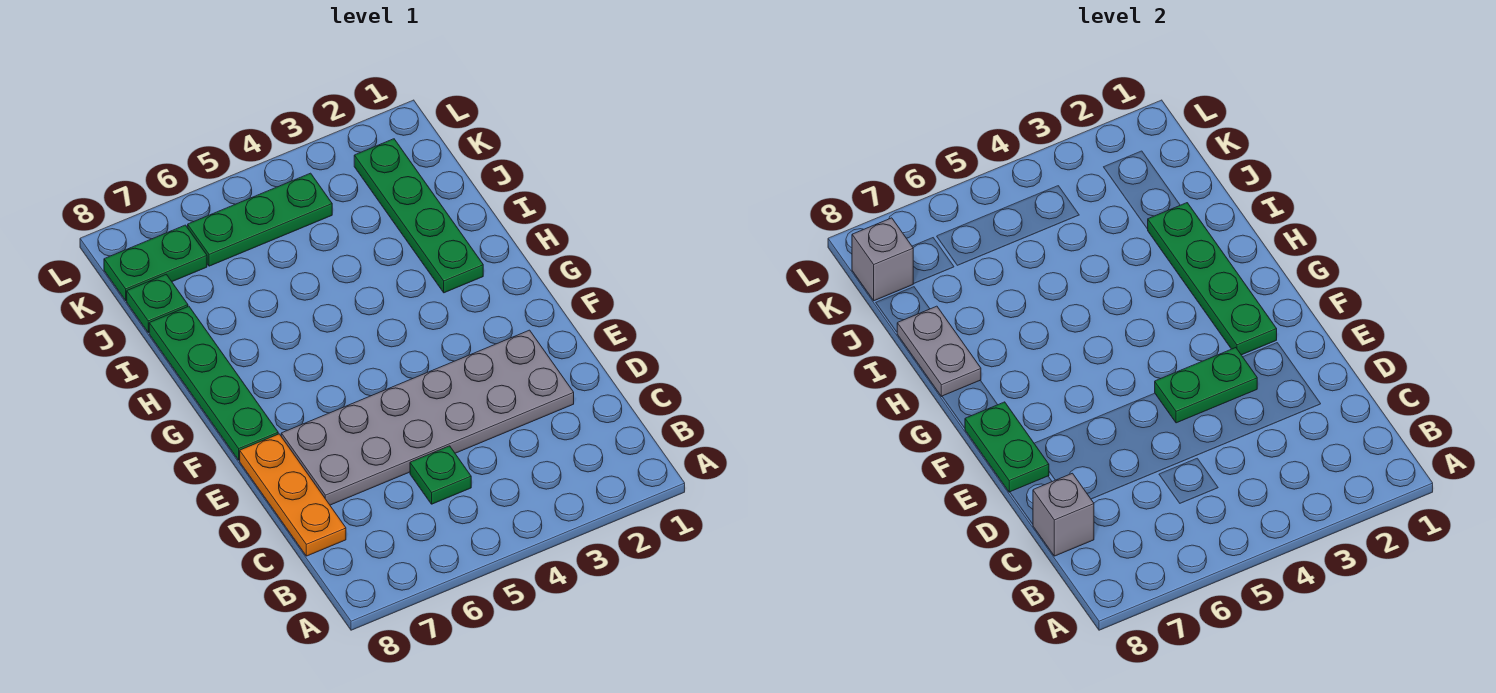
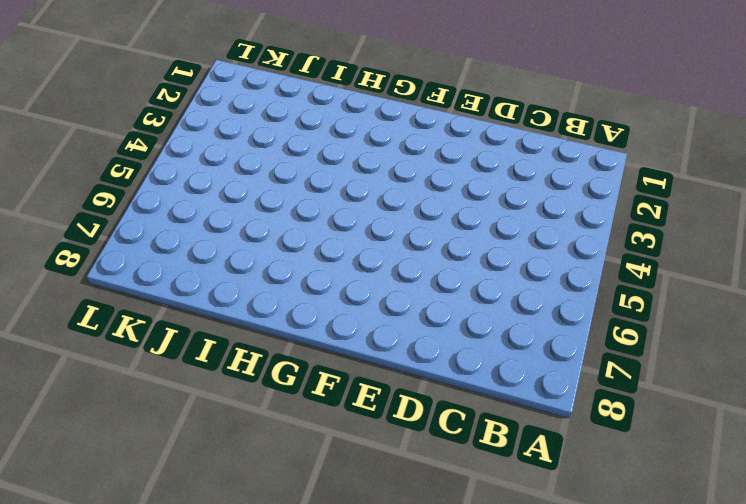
none -> green plate C5 level 1
none -> orange plate C8:E8 level 1
none -> grey plate D2:E7 level 1

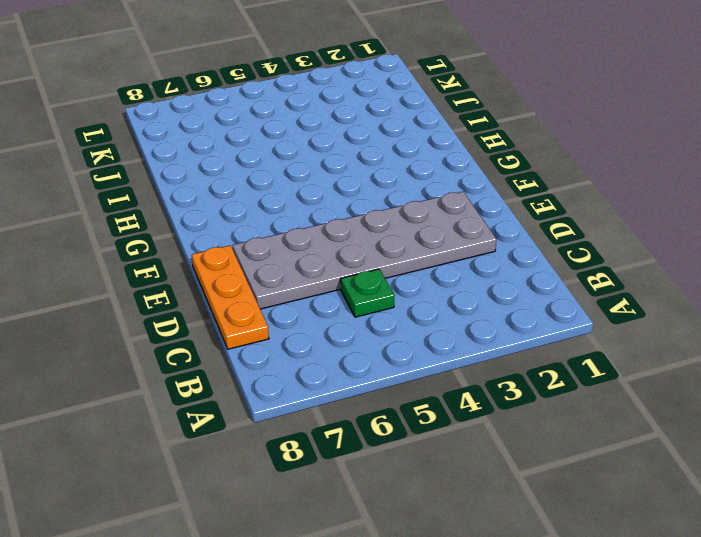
none -> green plate F8:I8 level 1
none -> green plate H2:K2 level 1
none -> green plate J8 level 1

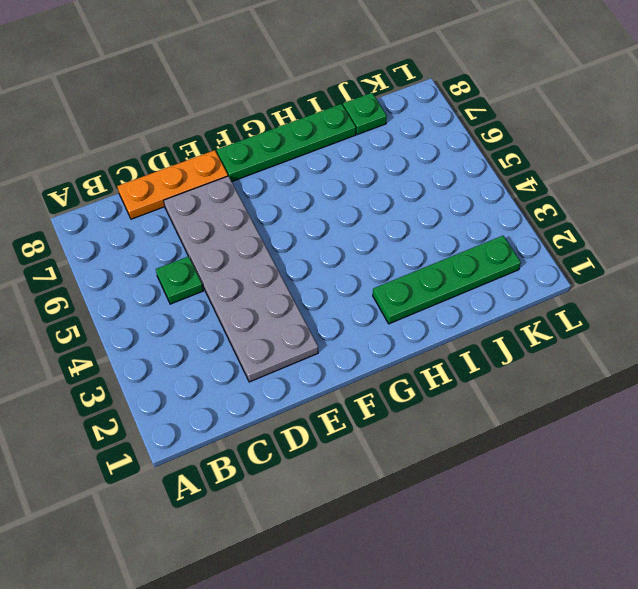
none -> green plate K4:K6 level 1
none -> green plate K7:K8 level 1
none -> grey brick C8 level 2

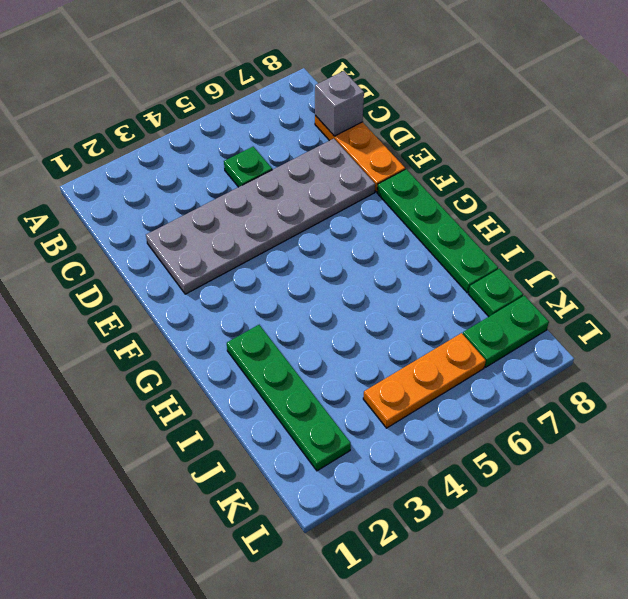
orange plate K4:K6 level 1 -> green plate K4:K6 level 1
none -> green plate E3:E4 level 2
none -> green plate E8:F8 level 2
none -> green plate F2:I2 level 2

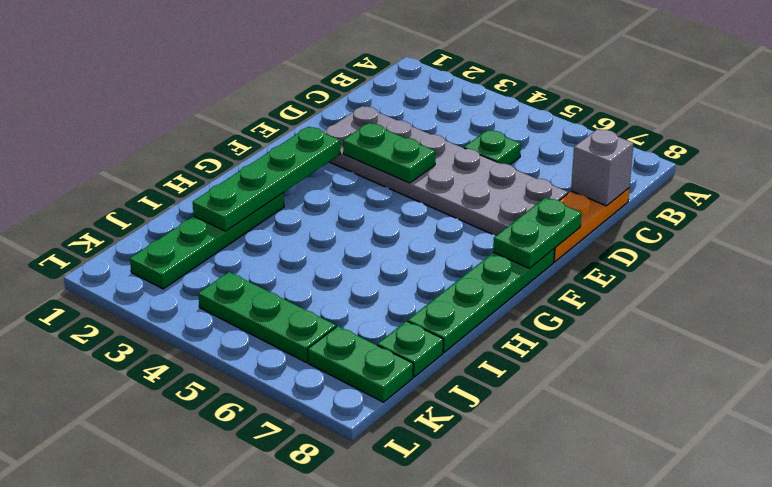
none -> grey plate H8:I8 level 2
none -> grey brick K8 level 2

